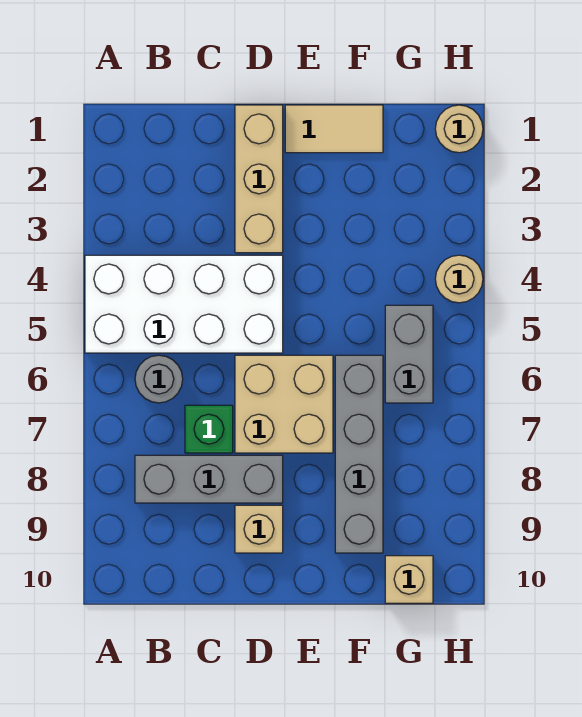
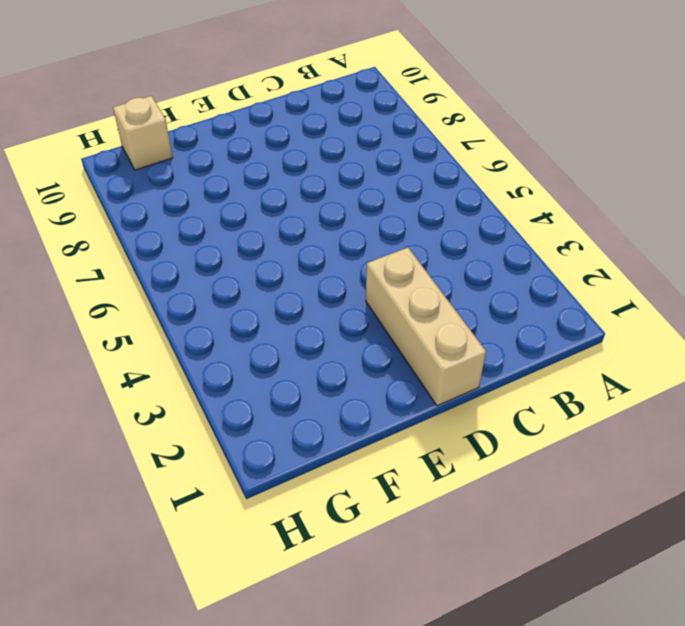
none -> white brick A4:D5 level 1
none -> grey round brick B6 level 1
none -> grey brick B8:D8 level 1

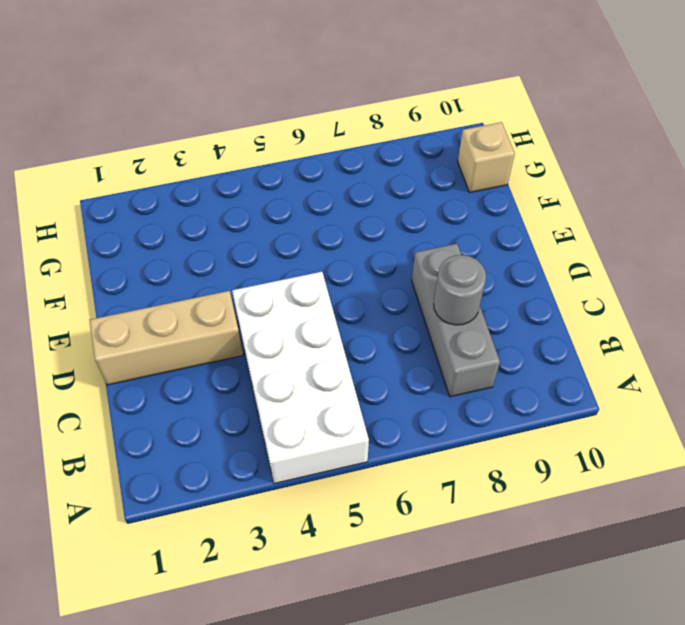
grey round brick C8 level 2 -> grey round brick B6 level 1
none -> green brick C7 level 1
none -> tan brick D6:E7 level 1
none -> tan brick D9 level 1

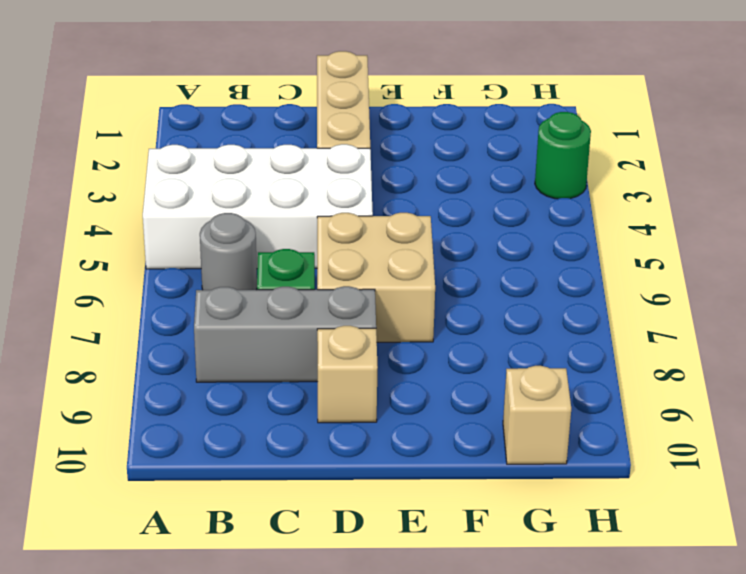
green round brick H3 level 1 -> none
none -> tan tile E1:F1 level 1
none -> grey brick F6:F9 level 1
none -> grey brick G5:G6 level 1

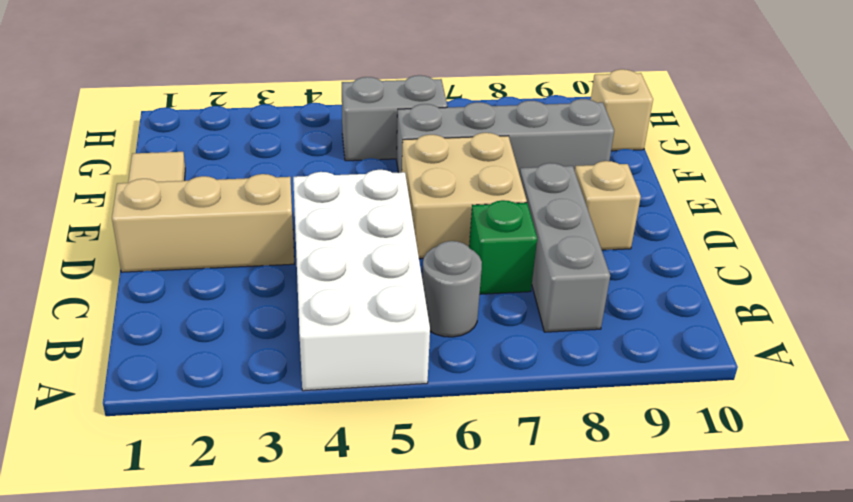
none -> tan round brick H1 level 1
none -> tan round brick H4 level 1

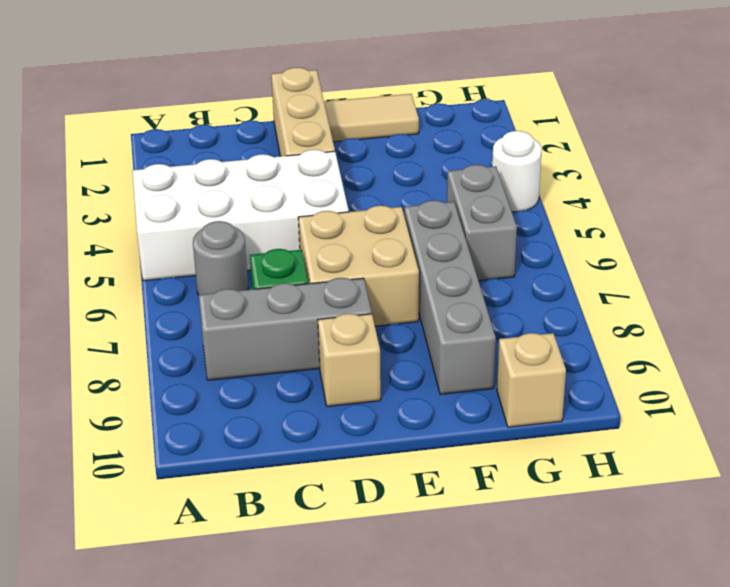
white round brick H4 level 1 -> tan round brick H4 level 1
none -> tan round brick H1 level 1

